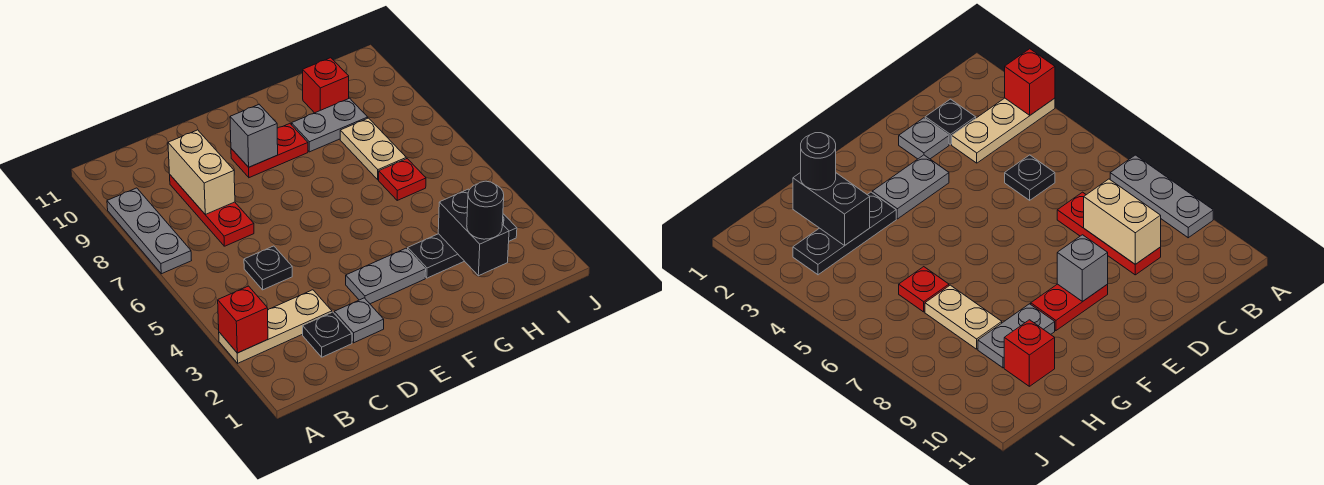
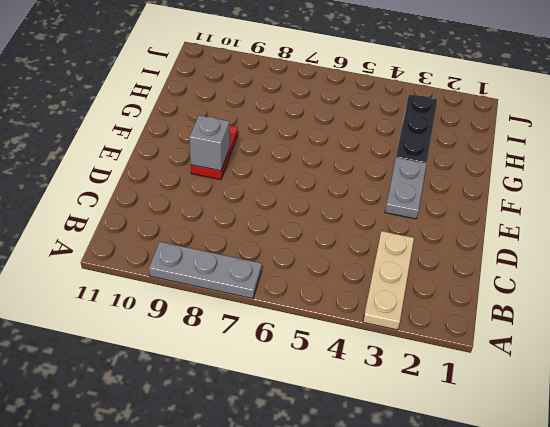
none -> black plate C2 level 1
none -> black plate C5 level 1
none -> red plate C7:C9 level 1

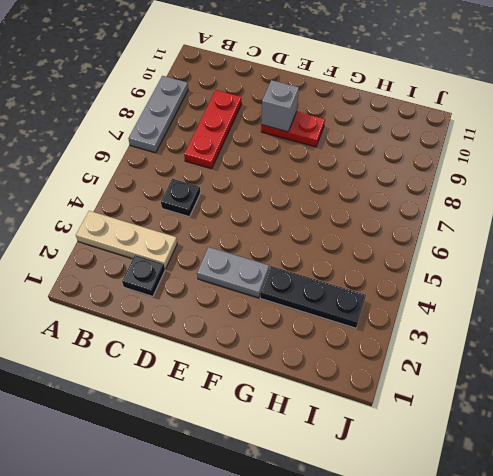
none -> grey plate D2 level 1
none -> grey plate G9:H9 level 1
none -> red plate H6 level 1

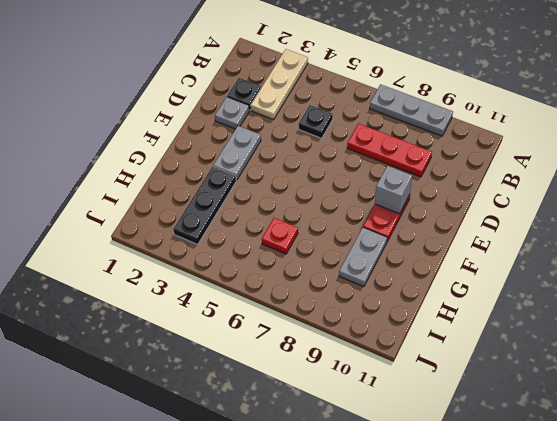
none -> tan plate H7:H8 level 1
none -> red brick H10 level 1
none -> red brick A3 level 2

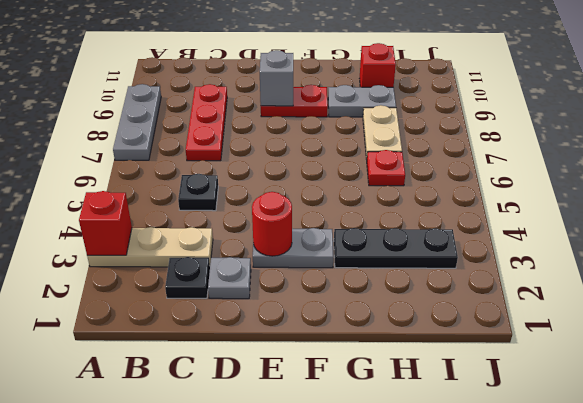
red round brick E3 level 2 -> none
none -> tan brick C8:C9 level 2
none -> black brick H2:H3 level 2
none -> black round brick H2 level 3

